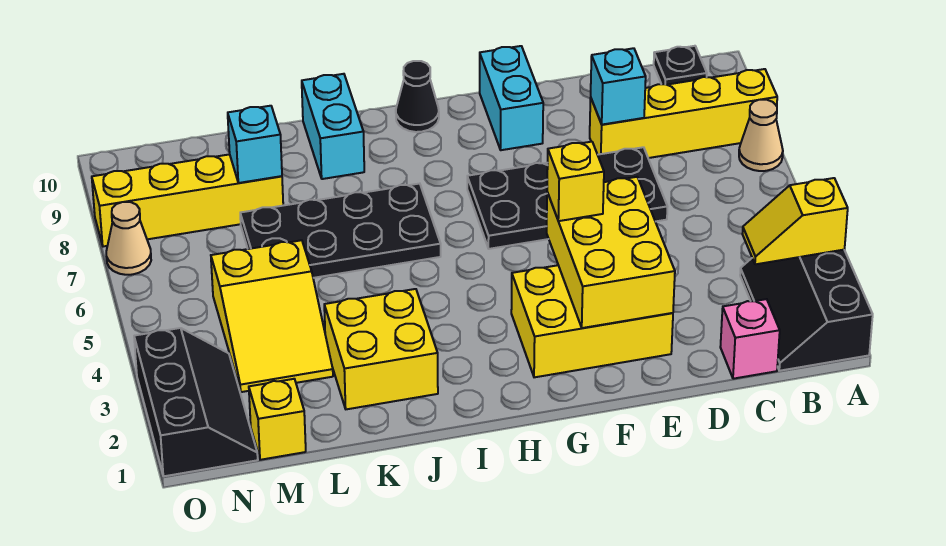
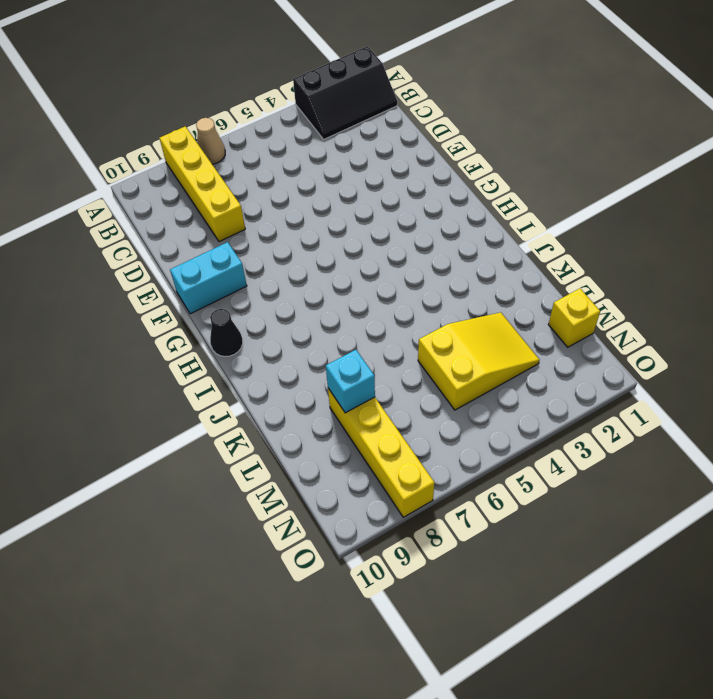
none -> black plate B10 level 1
none -> pink brick C1 level 1
none -> black plate D6:G7 level 1

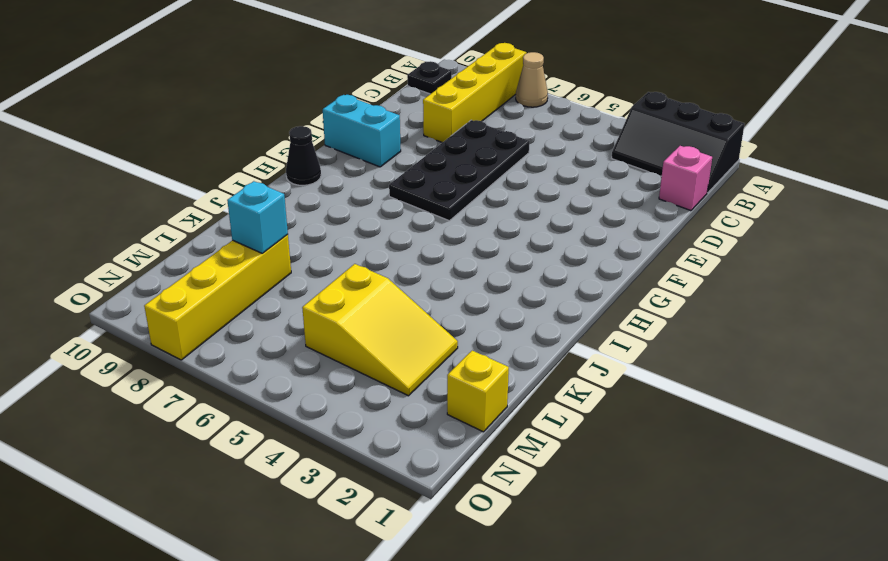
none -> yellow brick E2:G3 level 1
none -> black plate I6:L7 level 1
none -> yellow brick J2:K3 level 1

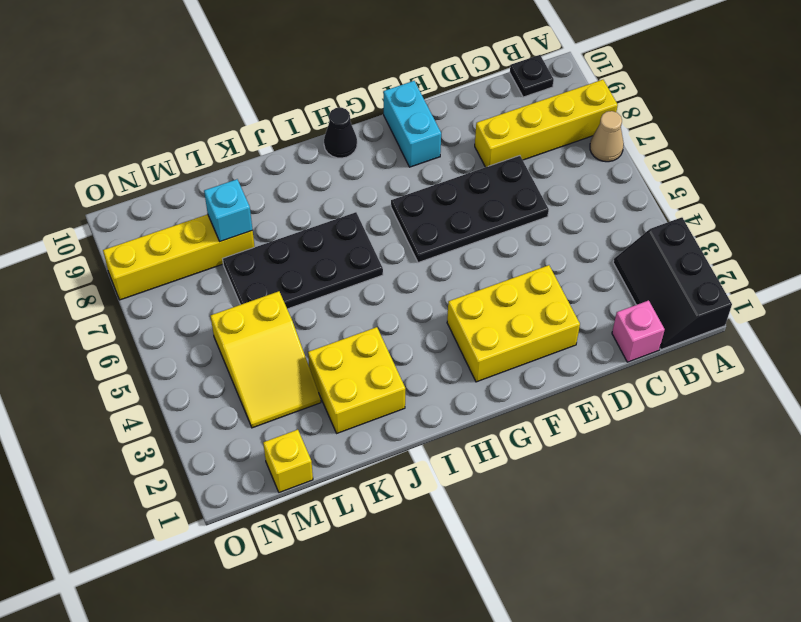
none -> cyan brick J9:J10 level 1
none -> black slope N1:O3 level 1 top O
none -> tan cone O7 level 1

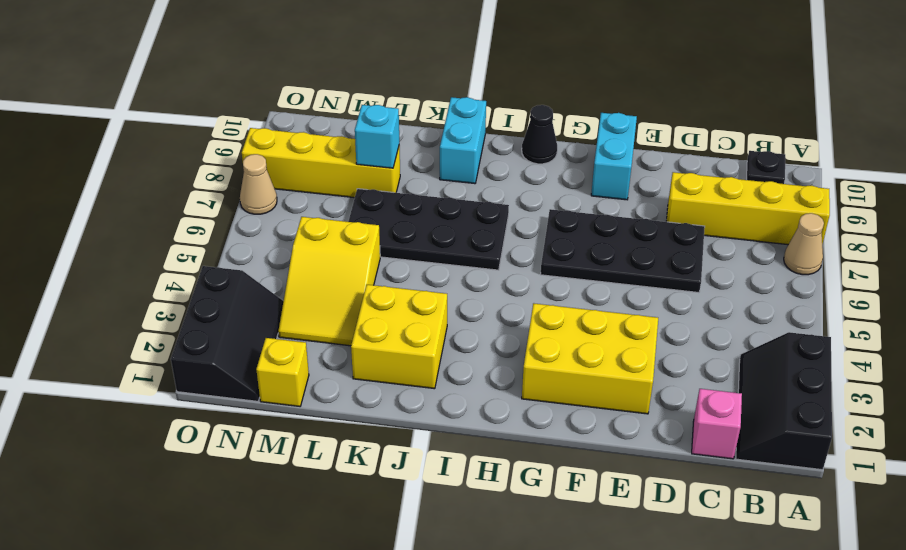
none -> yellow slope A3:B3 level 2 top A
none -> cyan brick D8 level 2
none -> yellow brick E2:F4 level 2

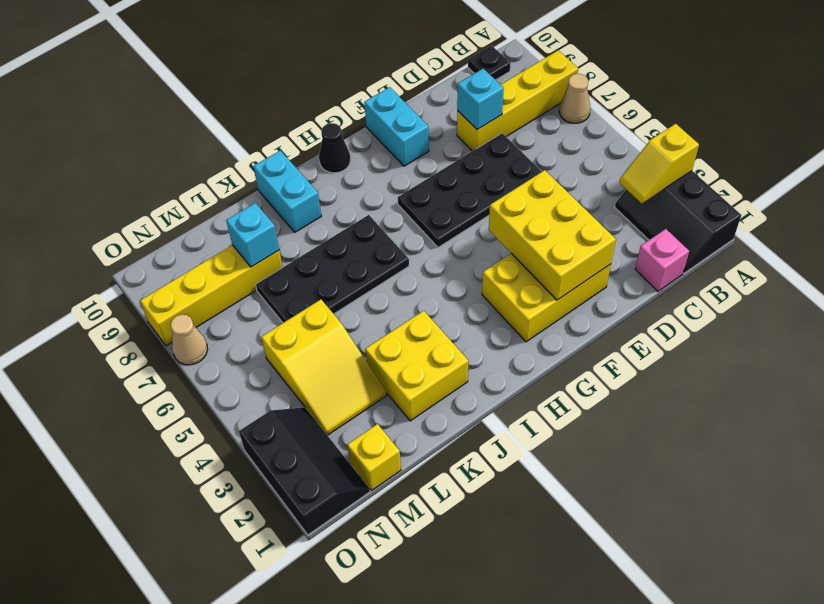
none -> yellow brick F4 level 3

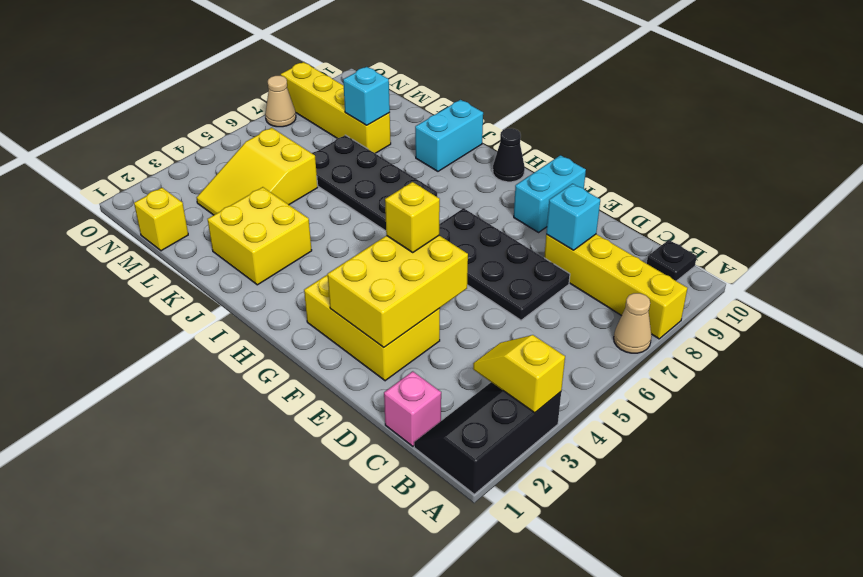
none -> black slope N1:O3 level 1 top O

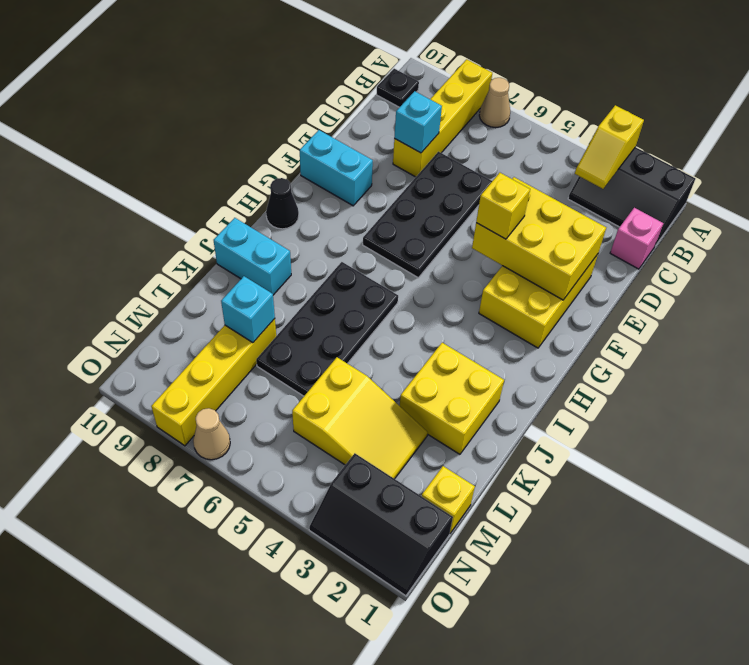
black slope N1:O3 level 1 top N -> black slope N1:O3 level 1 top O

